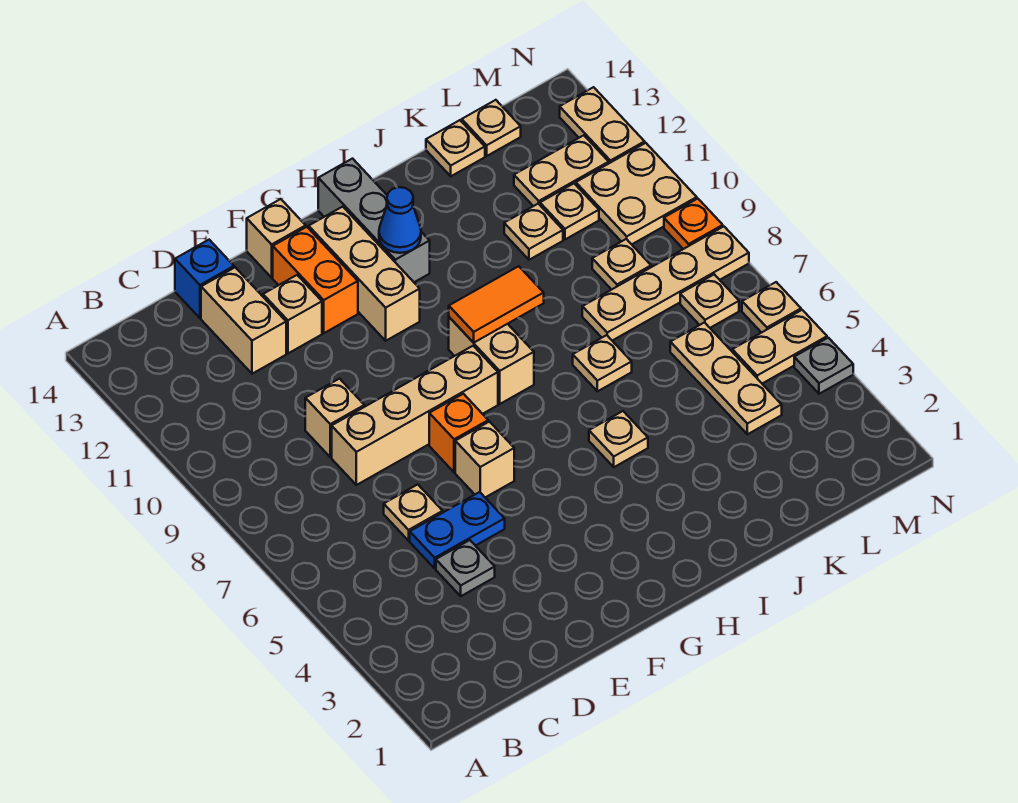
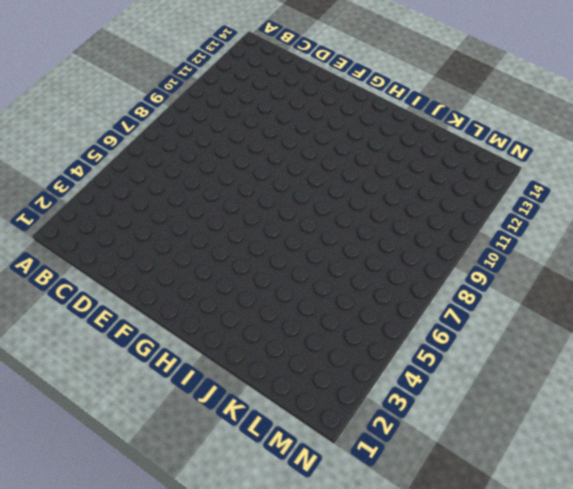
none -> grey plate D4 level 1
none -> blue plate D5:E5 level 1
none -> tan plate D6 level 1
none -> tan brick D8:G8 level 1

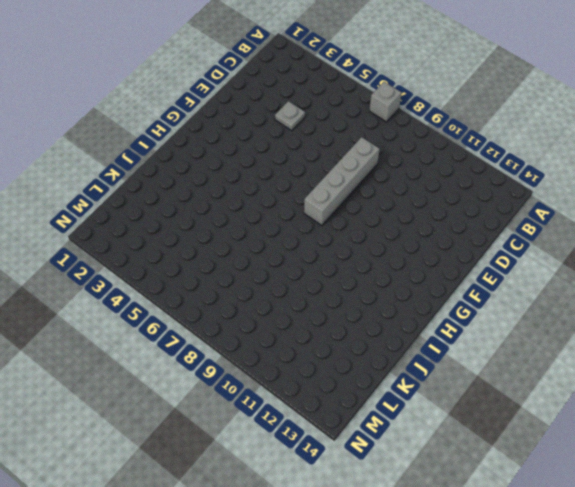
grey brick A7 level 1 -> none
grey brick D8:G8 level 1 -> tan brick D8:G8 level 1
none -> blue plate D5:E5 level 1
none -> tan plate D6 level 1
none -> tan brick D9 level 1
none -> tan brick D12:D13 level 1

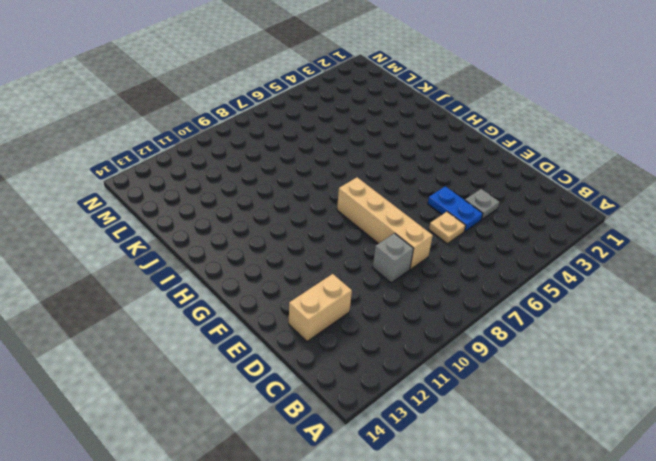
grey brick D9 level 1 -> tan brick D9 level 1
none -> blue brick D14 level 1
none -> tan brick E12 level 1
none -> tan brick F6 level 1
none -> orange brick F7 level 1

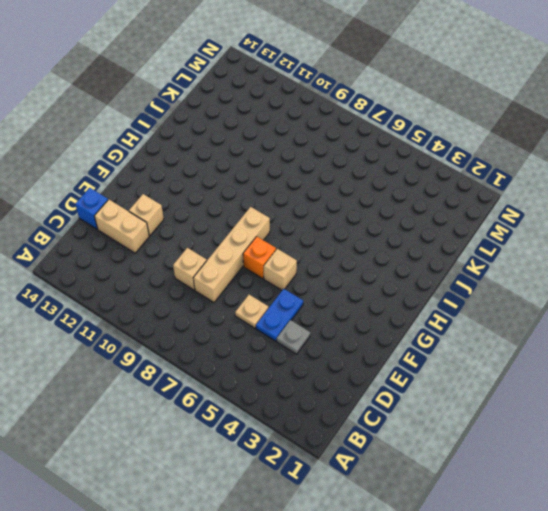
none -> orange brick F12:F13 level 1
none -> tan brick F14 level 1
none -> tan brick G11:G13 level 1
none -> tan brick H8:H9 level 1

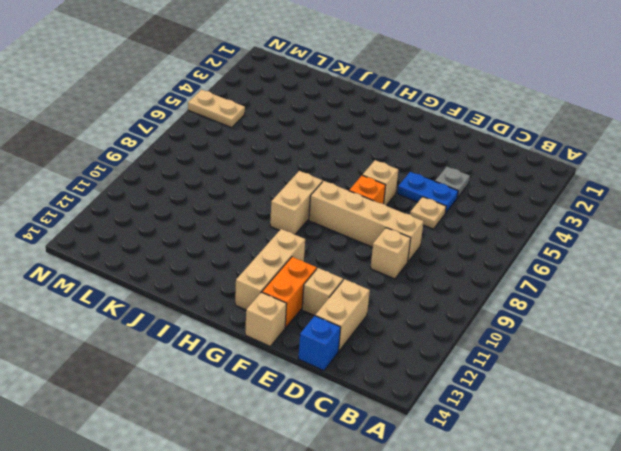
none -> grey brick H12:H14 level 1
none -> tan plate I5 level 1
none -> tan plate J7 level 1
none -> tan plate K8:N8 level 1

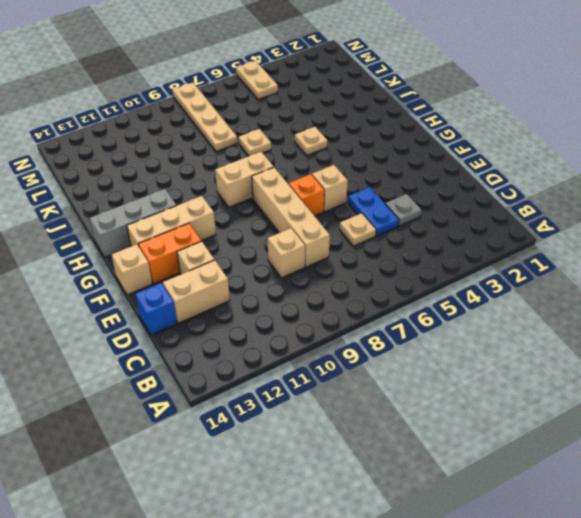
none -> tan plate K11 level 1
none -> tan plate K14 level 1
none -> tan plate L4:L6 level 1
none -> tan plate L9 level 1

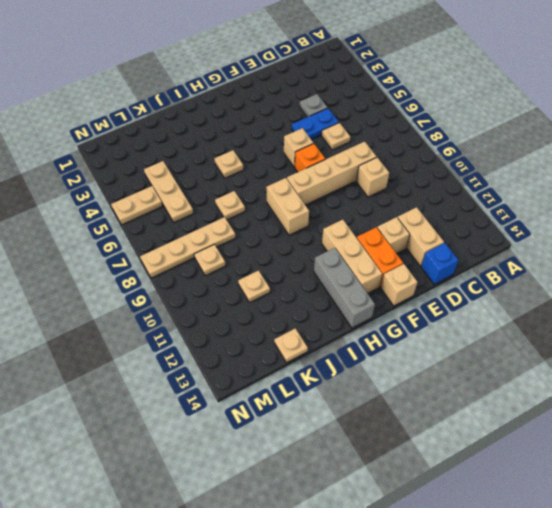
none -> tan plate L11 level 1
none -> tan plate L12:M12 level 1
none -> tan plate L14 level 1
none -> tan plate M7 level 1

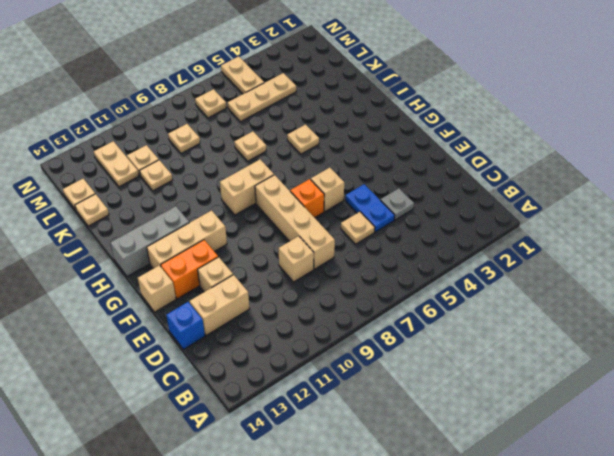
none -> tan plate K8:N8 level 1
none -> tan plate M10:N11 level 1
none -> grey plate N4 level 1
none -> tan plate N6 level 1

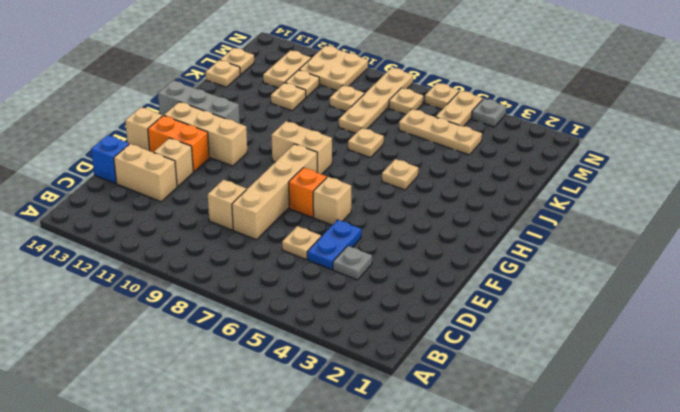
none -> orange plate N9 level 1
none -> tan plate N12:N13 level 1
none -> orange tile H9:I9 level 2
none -> blue cone H12 level 2

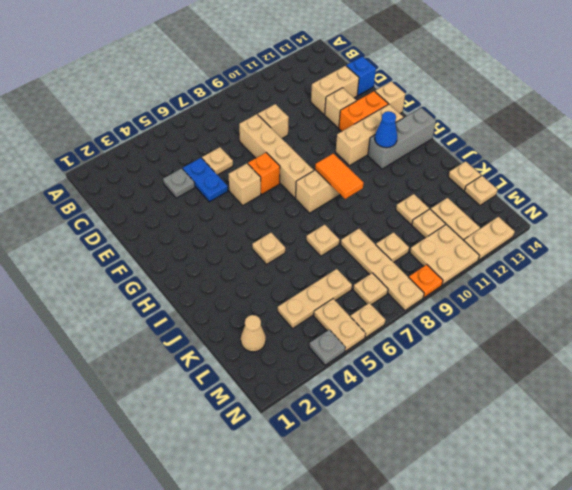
tan cone L2 level 1 -> none

